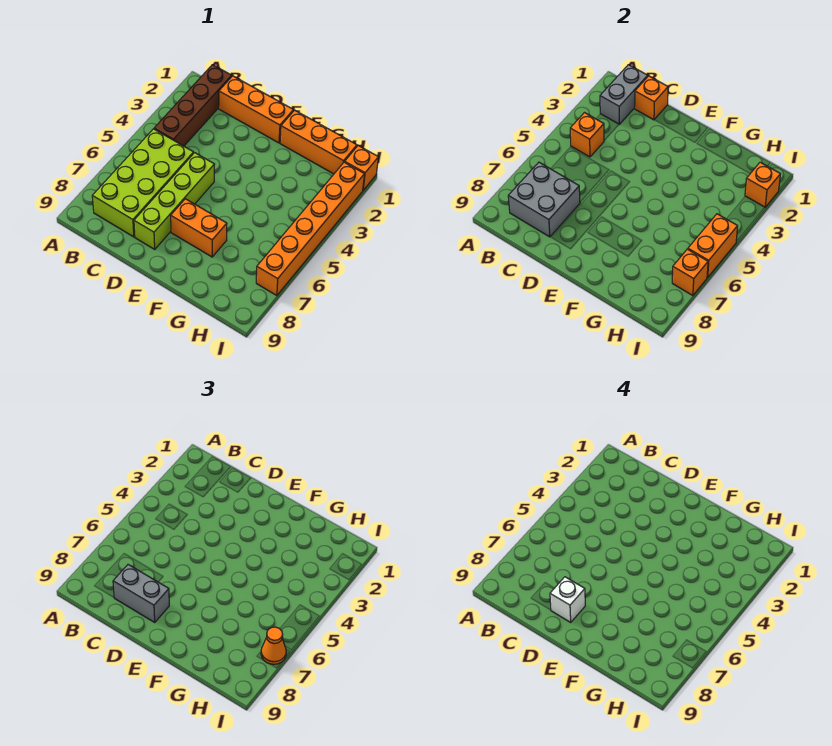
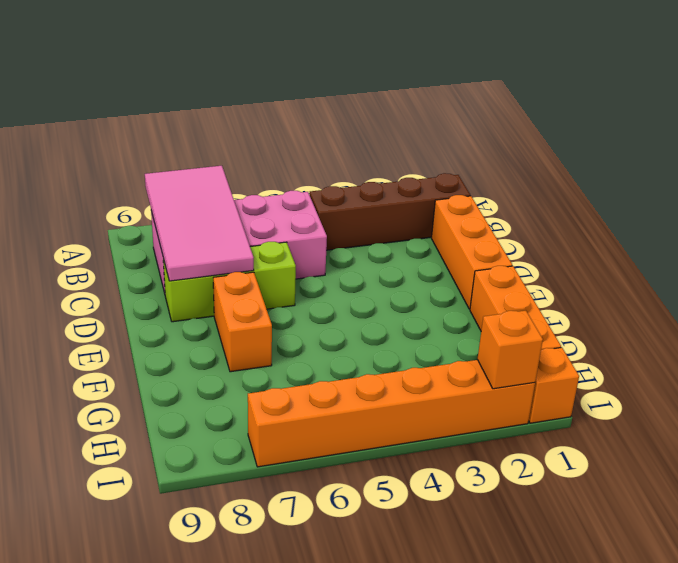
pink tile A7:D8 level 2 -> grey brick B7:C8 level 2
pink brick B5:C8 level 1 -> lime brick B5:C8 level 1
lime brick D6:D8 level 1 -> lime brick D5:D8 level 1
none -> grey brick B1:B2 level 2
none -> orange brick B4 level 2
none -> orange brick C1 level 2

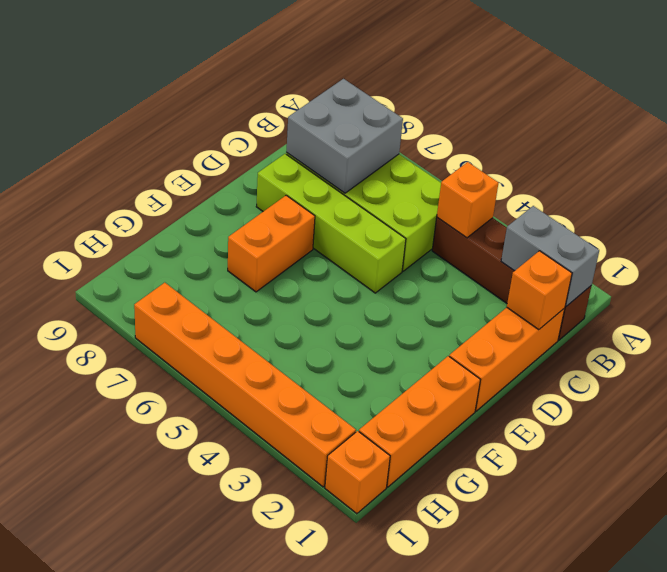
none -> orange brick I2 level 2
none -> orange brick I5:I6 level 2
none -> orange brick I7 level 2

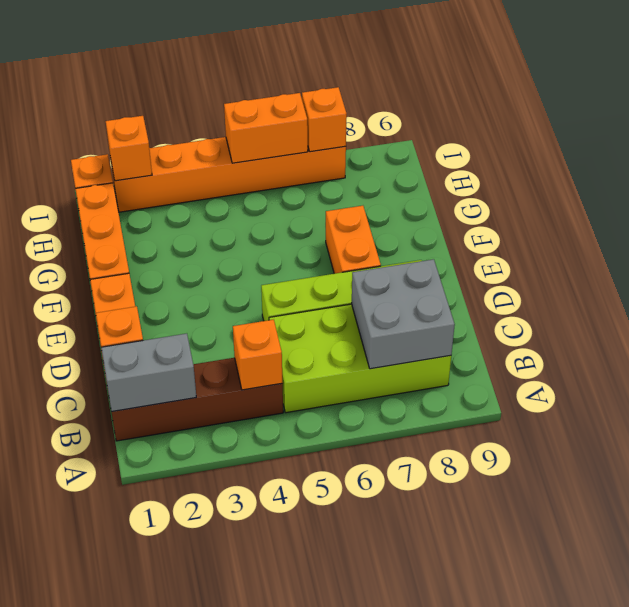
none -> grey brick C8:D8 level 3
none -> orange cone I7 level 3
none -> white brick D8 level 4

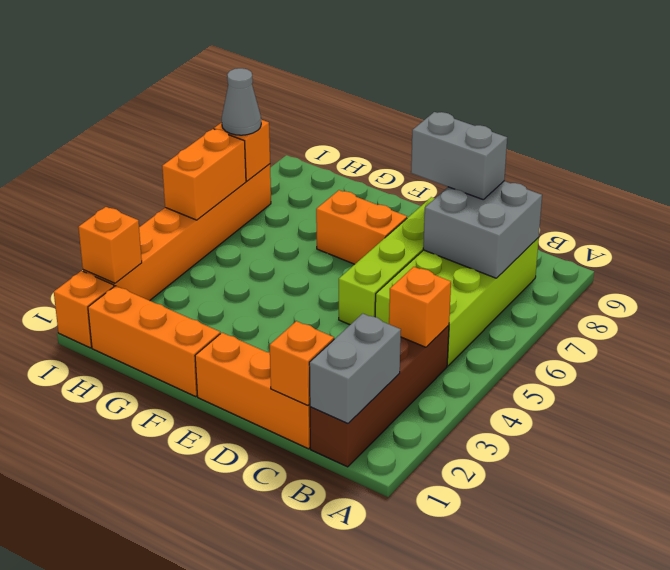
grey cone I7 level 3 -> orange cone I7 level 3
none -> white brick D8 level 4

